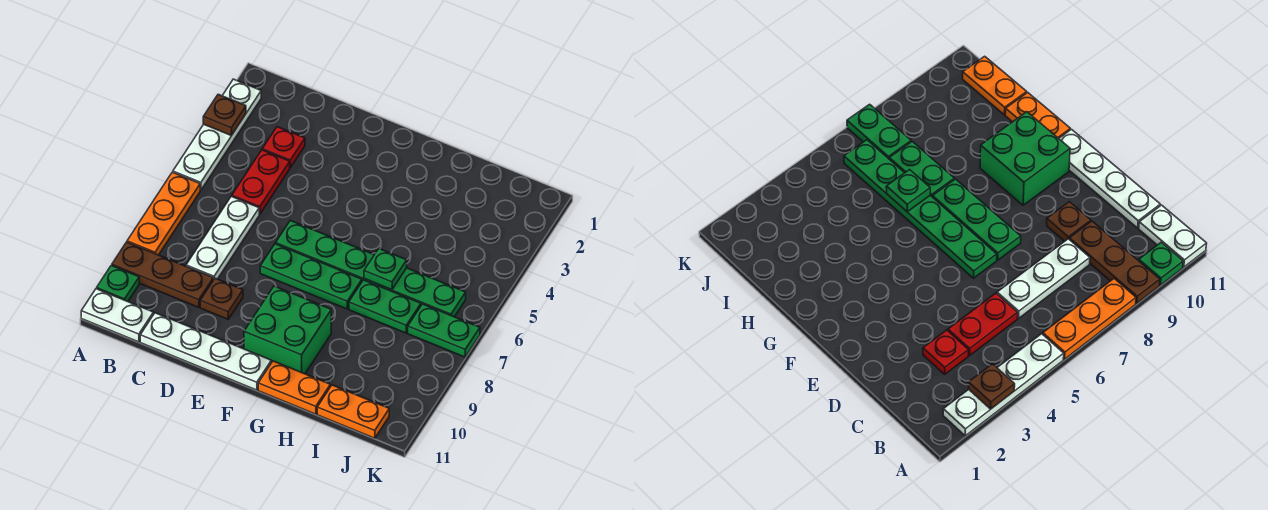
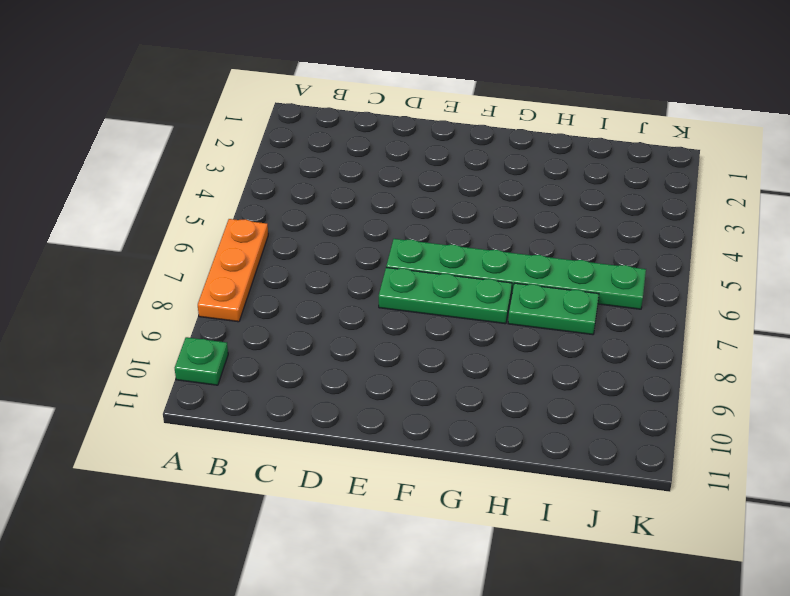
none -> white plate A2:A5 level 1
none -> brown plate A9:C9 level 1
none -> white plate A11:B11 level 1

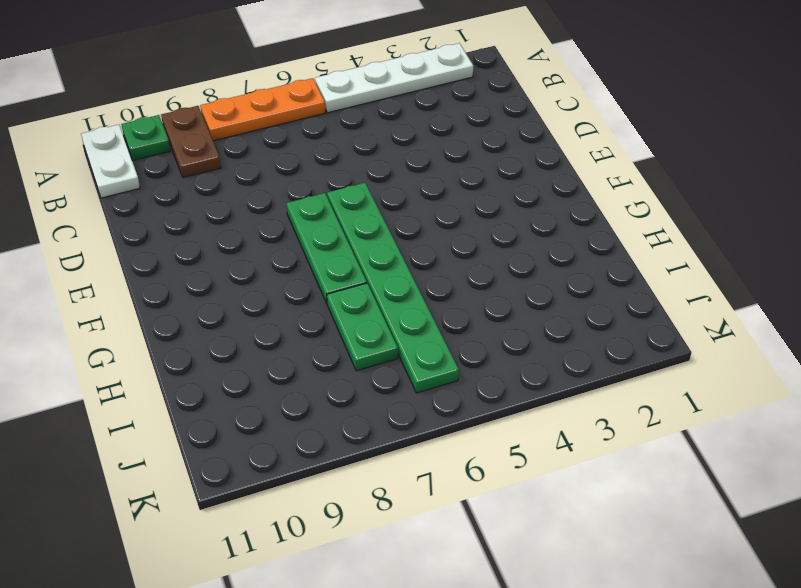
brown plate A9:B9 level 1 -> brown plate A9:C9 level 1
none -> red plate C3 level 1
none -> red plate C4:C5 level 1
none -> white plate C6:C8 level 1

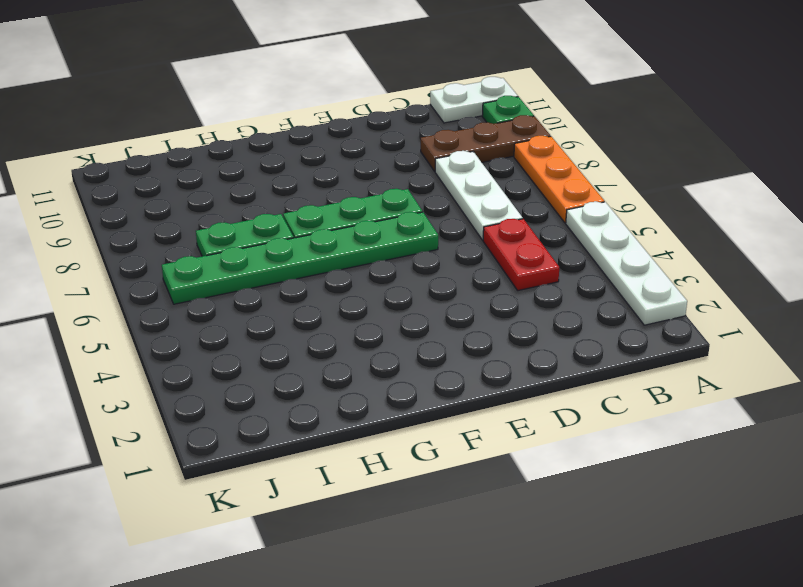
none -> red plate C3 level 1
none -> white plate C11:F11 level 1
none -> brown plate D9 level 1

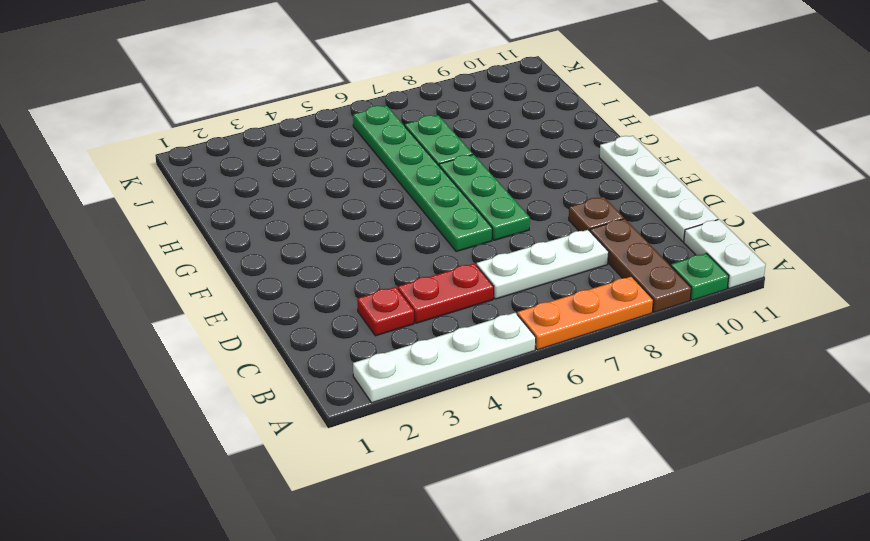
none -> green brick F9:G10 level 1
none -> orange plate G11:H11 level 1
none -> orange plate I11:J11 level 1

